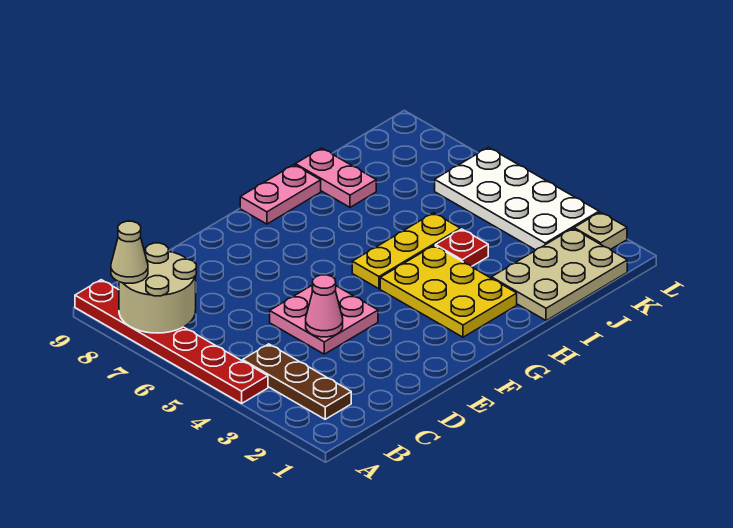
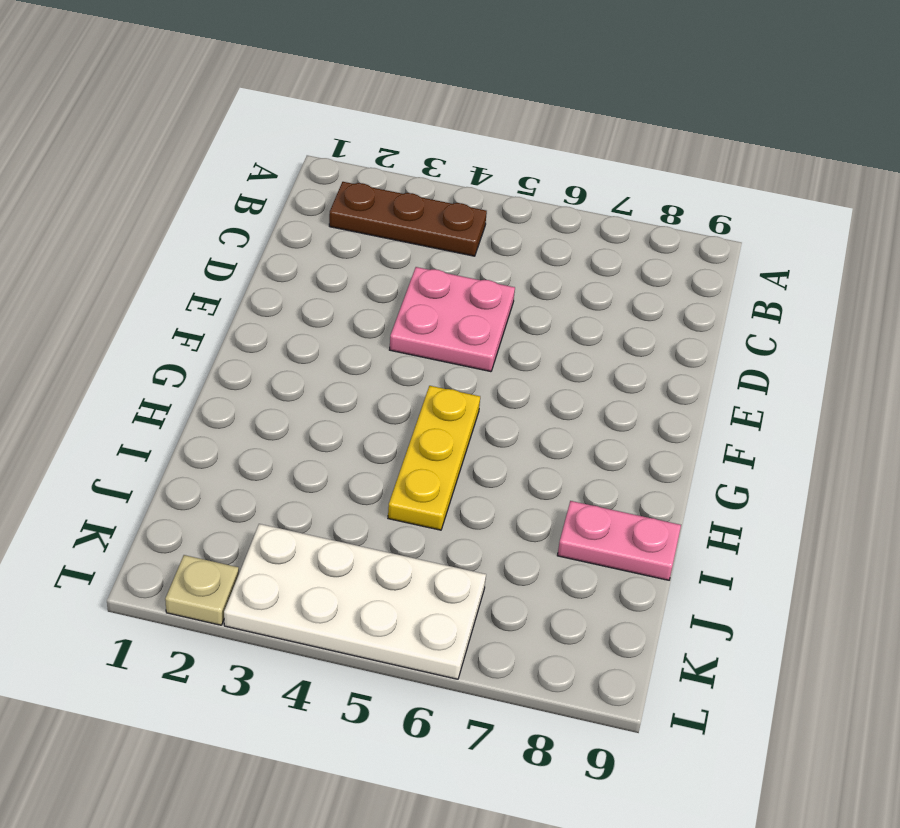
none -> red plate A4:A9 level 1
none -> yellow plate G2:H4 level 1
none -> pink plate G9:H9 level 1

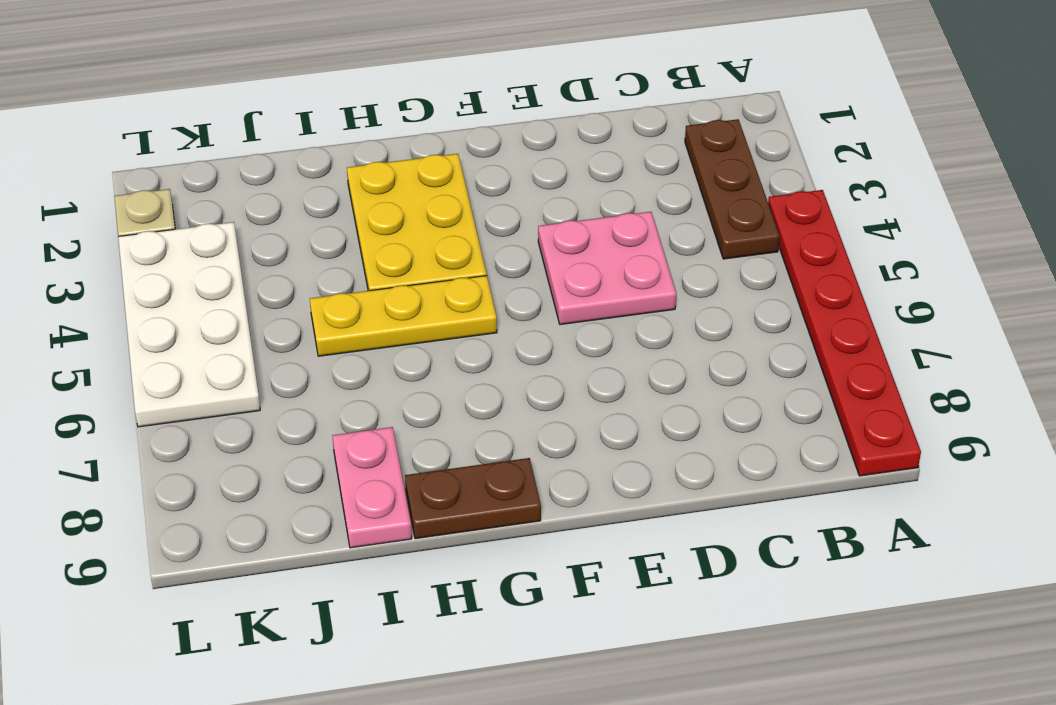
brown plate G9:H9 level 1 -> pink plate G9:H9 level 1
none -> tan plate I1:K2 level 1
none -> red plate I4 level 1
none -> tan round brick A7:B8 level 2

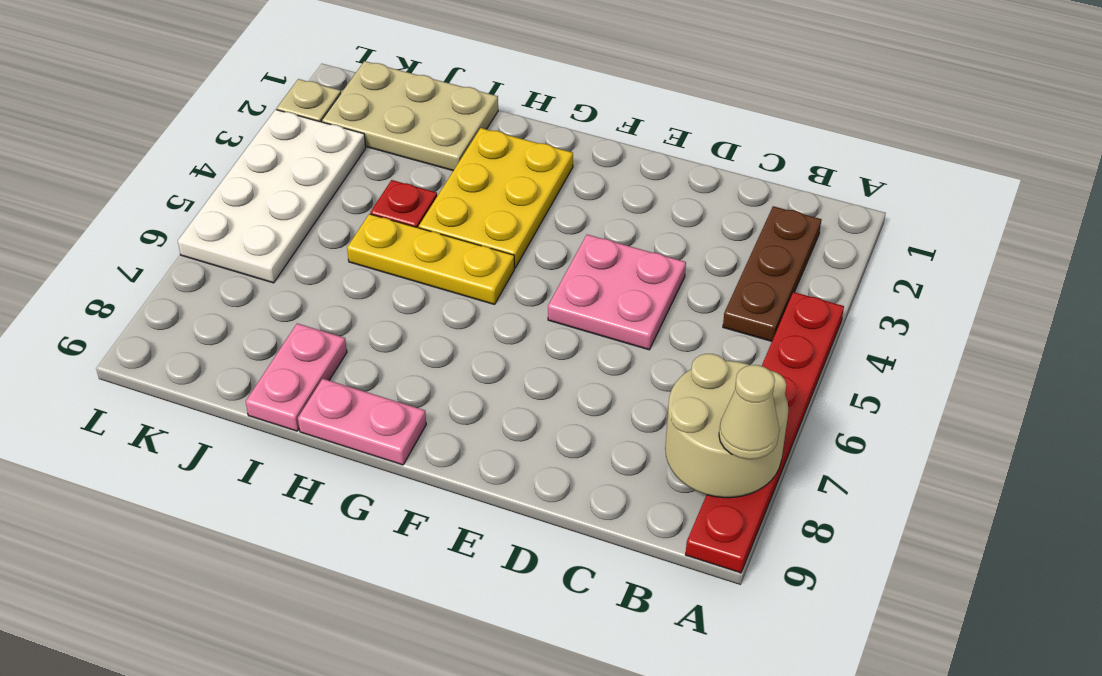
none -> pink cone D4 level 2

